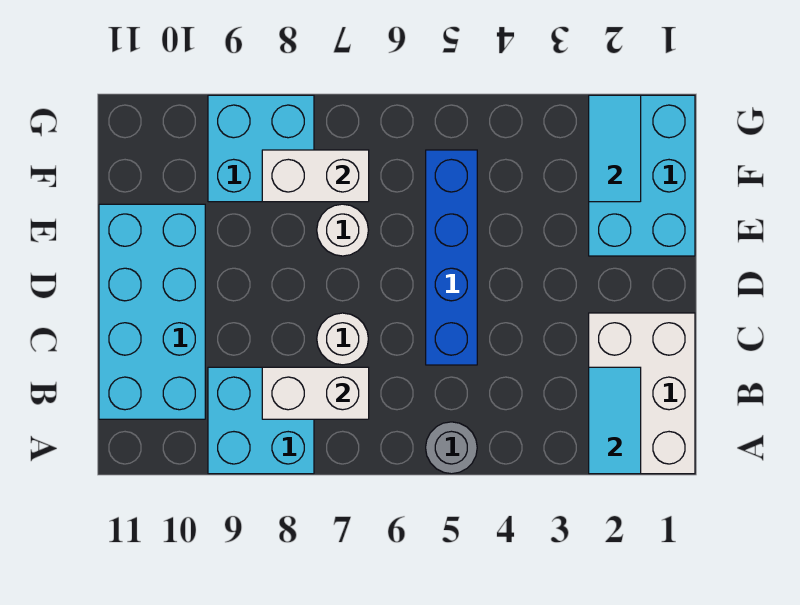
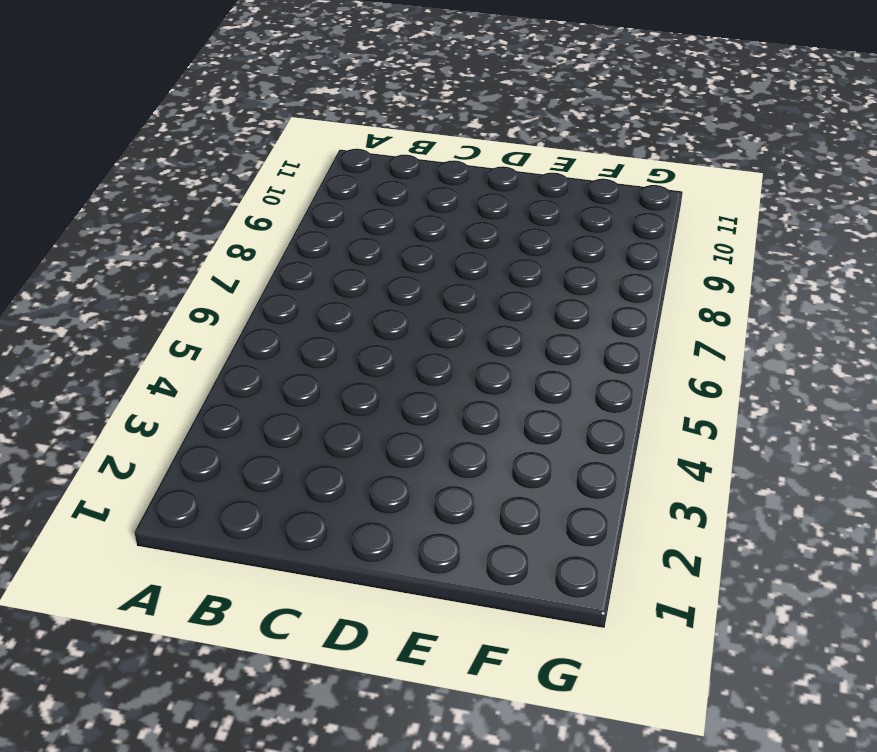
none -> white brick A1:C2 level 1
none -> grey round brick A5 level 1
none -> cyan brick A8:B9 level 1

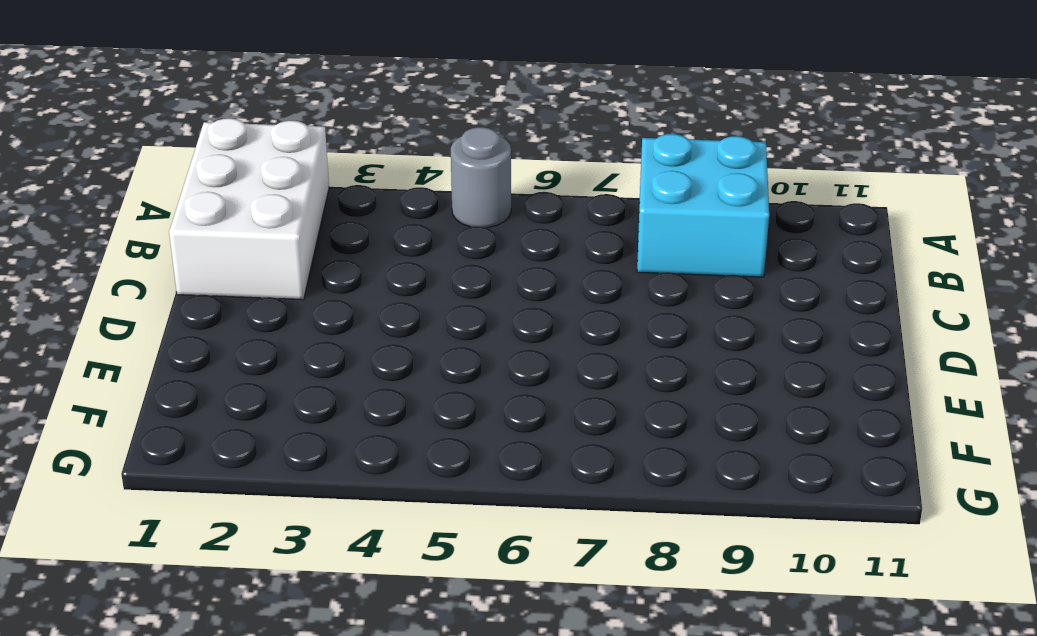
none -> cyan brick B10:E11 level 1
none -> blue brick C5:F5 level 1
none -> white round brick C7 level 1

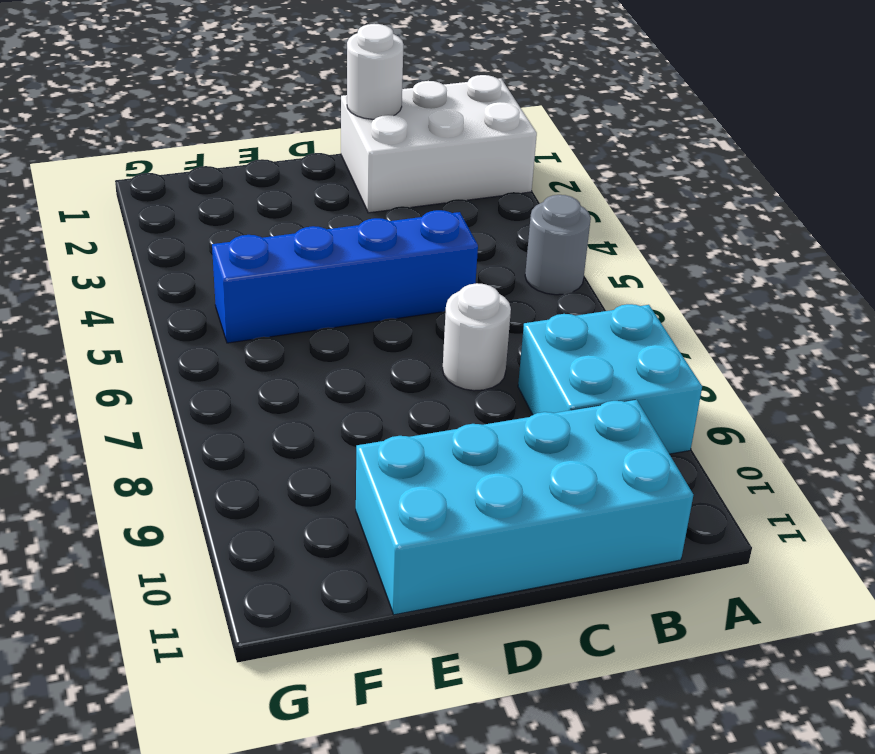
white round brick C1 level 2 -> white round brick E7 level 1
none -> cyan brick E1:G2 level 1
none -> cyan brick F8:G9 level 1
none -> cyan tile A2:B2 level 2

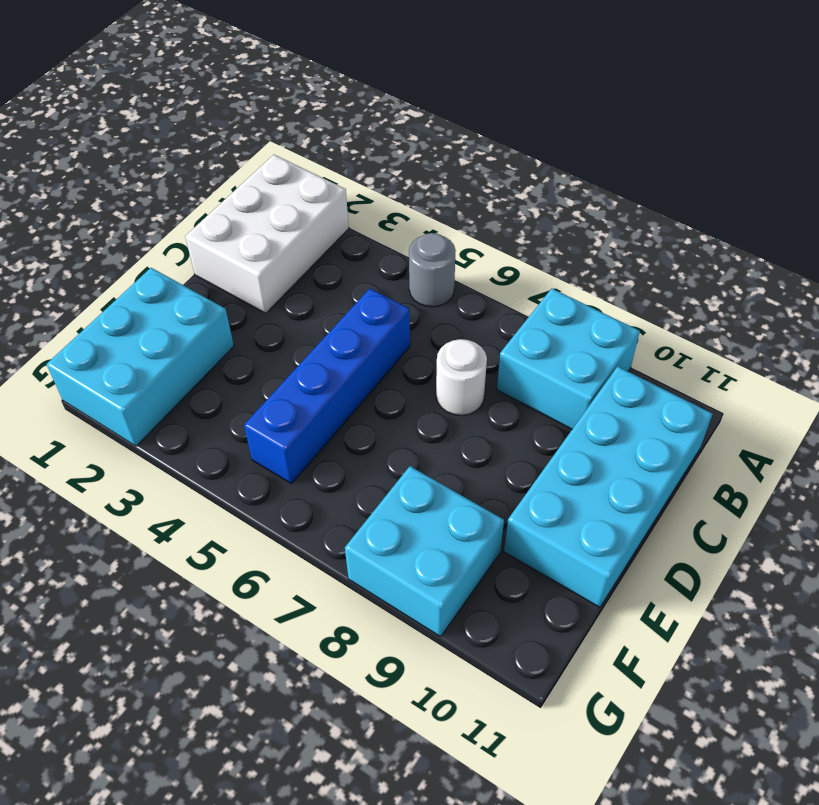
none -> white round brick E7 level 1
none -> cyan tile A2:B2 level 2
none -> white brick B7:B8 level 2

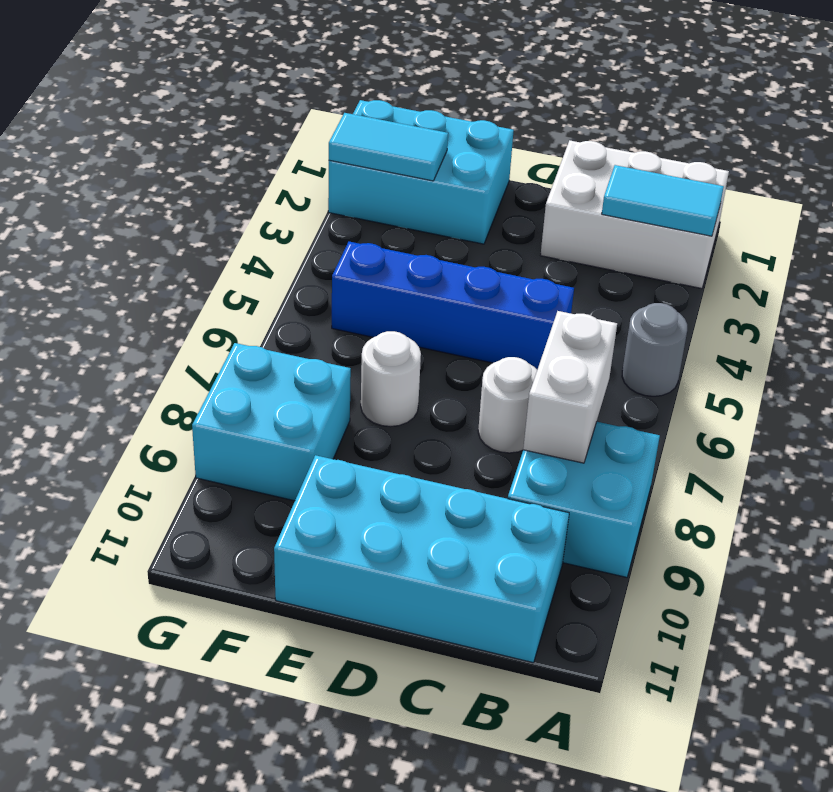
none -> white brick F7:F8 level 2

